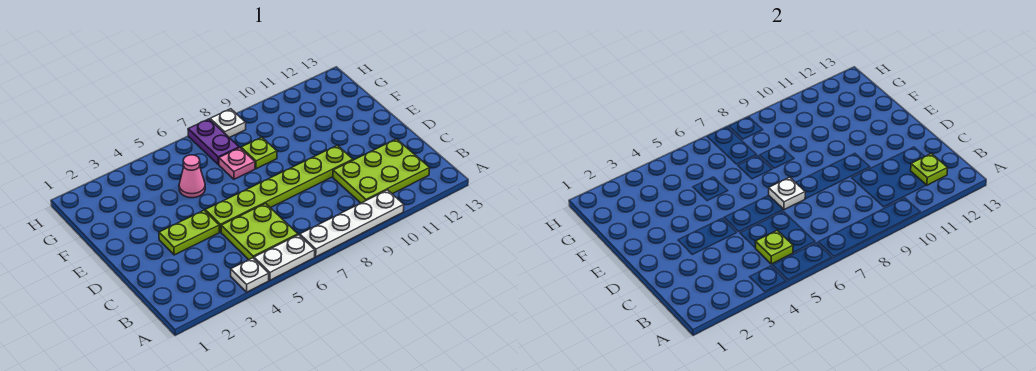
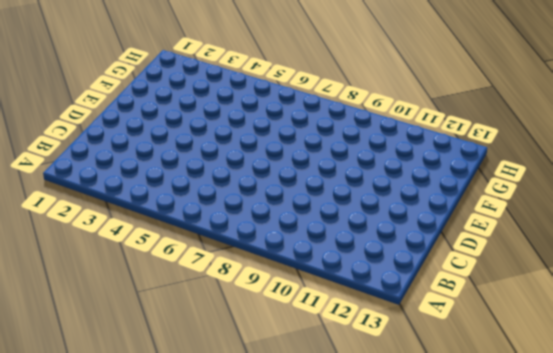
none -> white plate A4 level 1
none -> white plate A5:A6 level 1
none -> white plate A7:A10 level 1

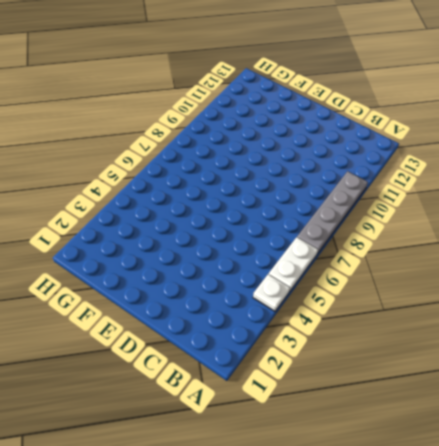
grey plate A7:A10 level 1 -> white plate A7:A10 level 1
none -> lime plate B5:C6 level 1
none -> lime plate B10:C12 level 1
none -> lime plate D3:D4 level 1

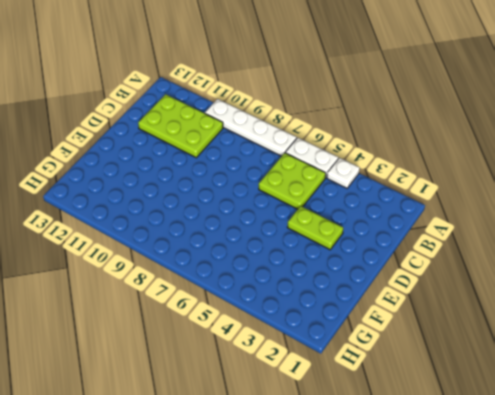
none -> lime plate D5:D10 level 1
none -> pink cone F5 level 1
none -> pink plate F7 level 1

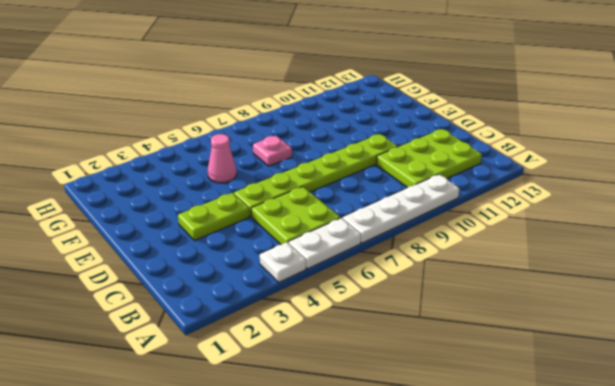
none -> lime plate F8 level 1
none -> purple plate G7:H7 level 1
none -> white plate H8 level 1

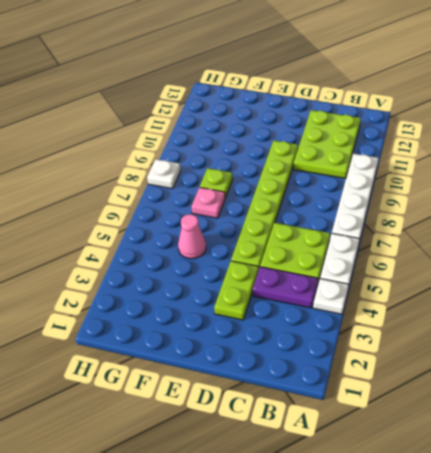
purple plate B4:C4 level 1 -> purple plate G7:H7 level 1
none -> lime plate B5 level 2
none -> lime plate B12 level 2
none -> white plate D7 level 2

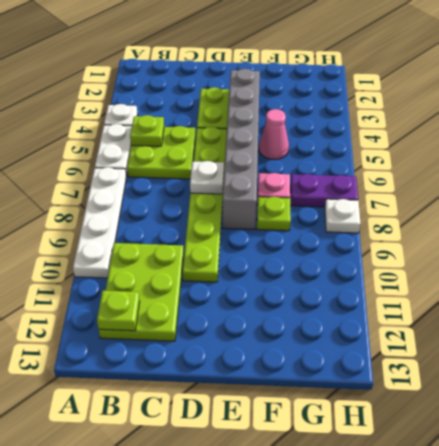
grey brick E3:E8 level 1 -> none

